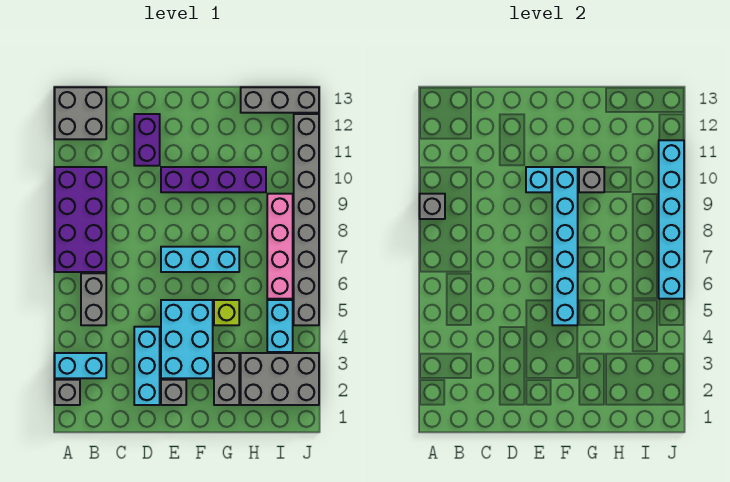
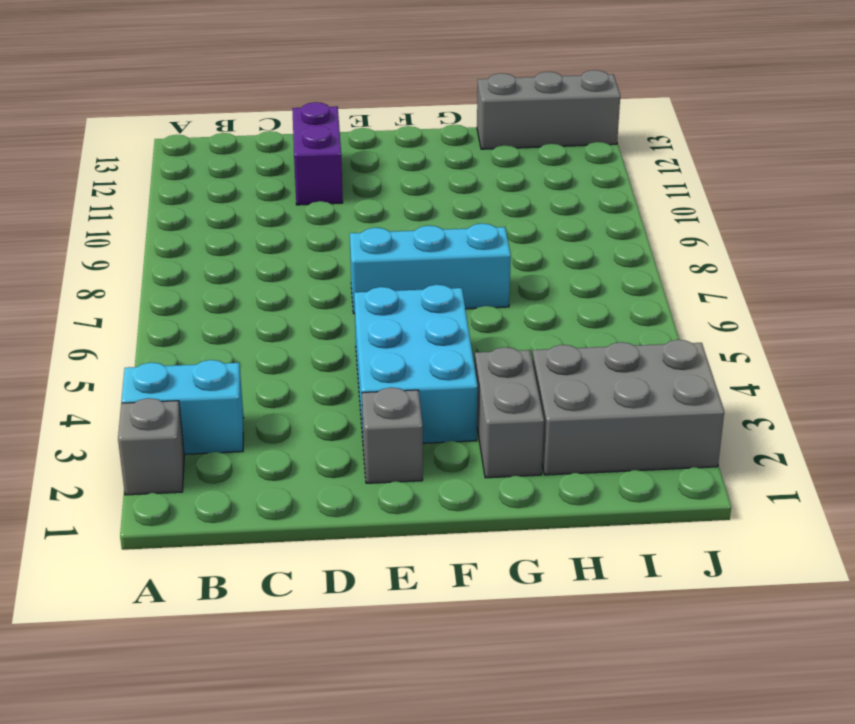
none -> purple brick A7:B10 level 1
none -> grey brick A12:B13 level 1
none -> grey brick B5:B6 level 1

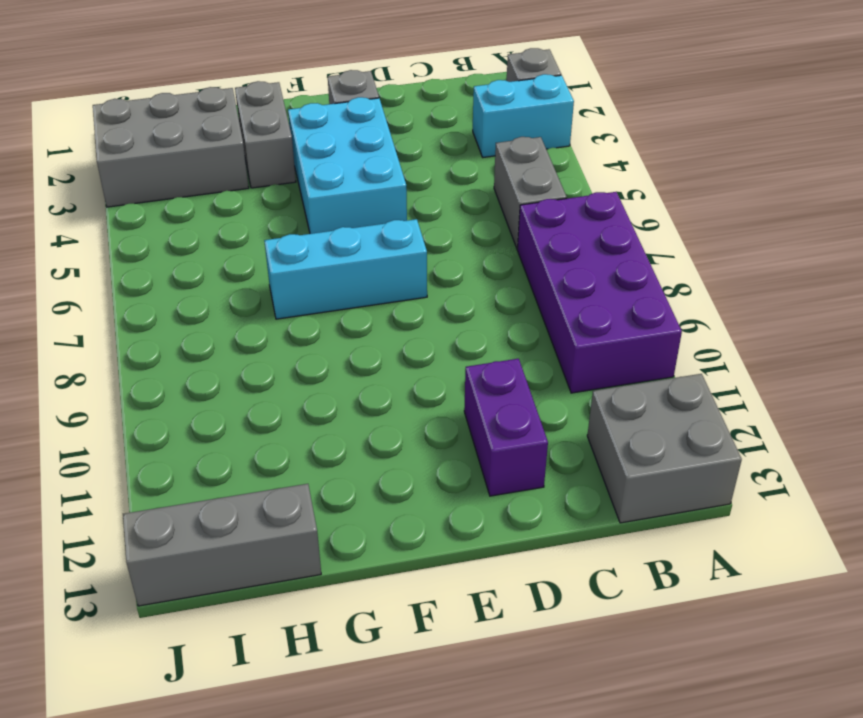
none -> cyan brick D2:D4 level 1
none -> purple brick E10:H10 level 1
none -> lime brick G5 level 1

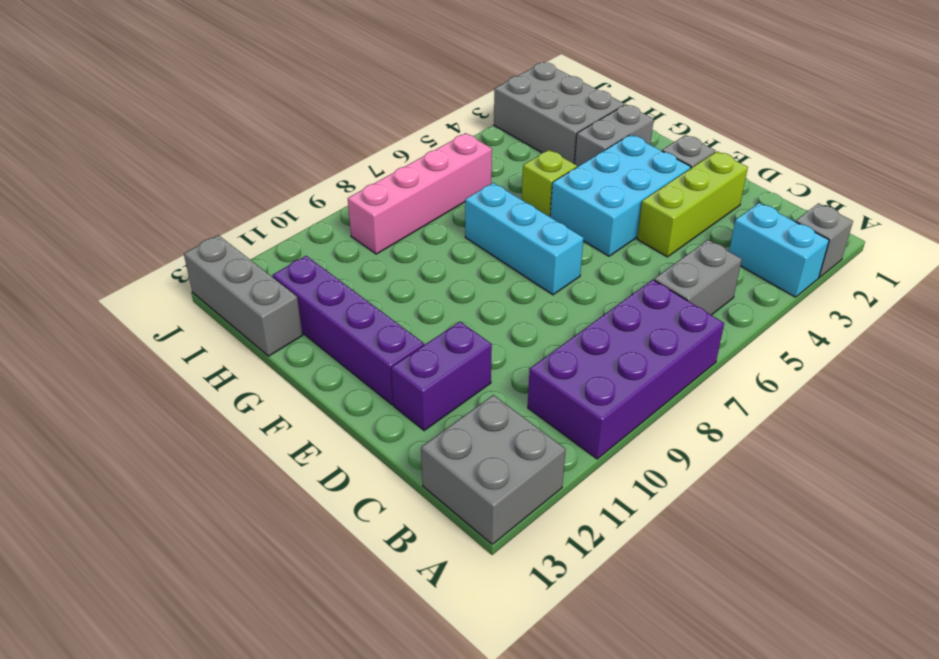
lime brick D2:D4 level 1 -> cyan brick D2:D4 level 1
purple brick E12:H12 level 1 -> purple brick E10:H10 level 1
none -> cyan brick I4:I5 level 1
none -> grey brick J5:J12 level 1
none -> grey brick A9 level 2

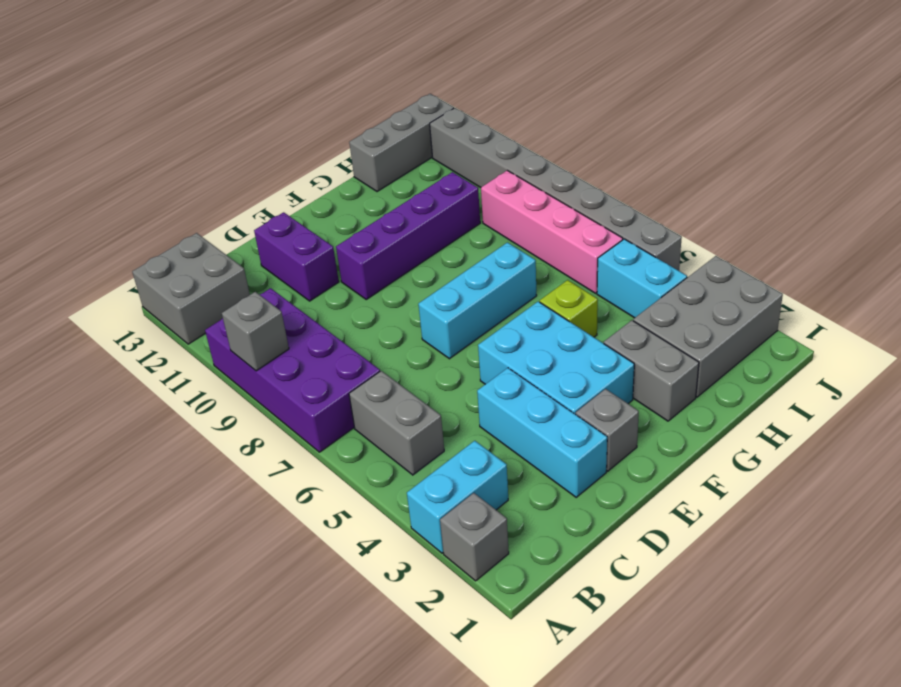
none -> cyan brick E10 level 2
none -> cyan brick F5:F10 level 2
none -> grey brick G10 level 2

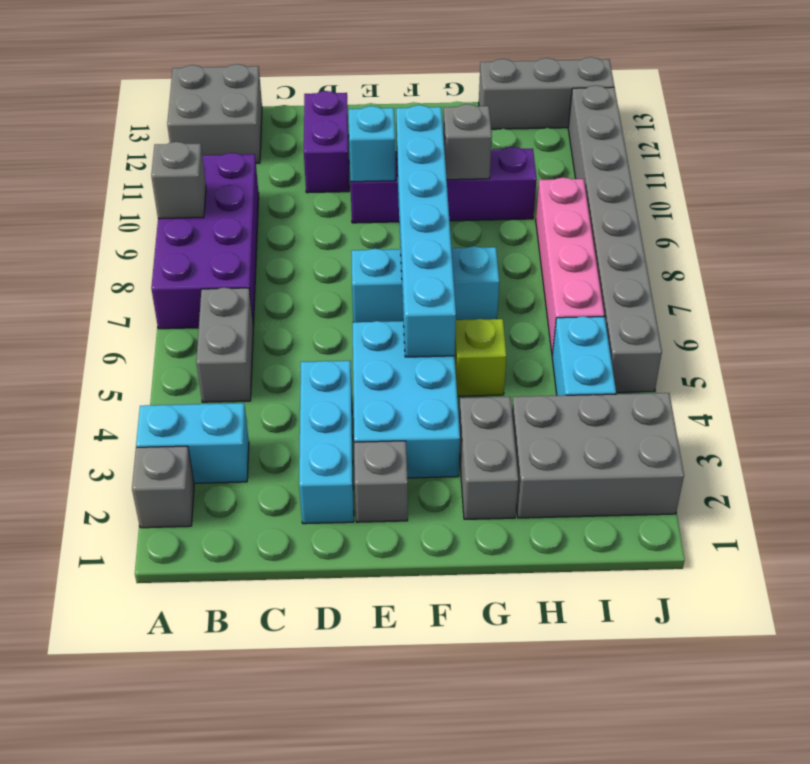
none -> cyan brick J6:J11 level 2

